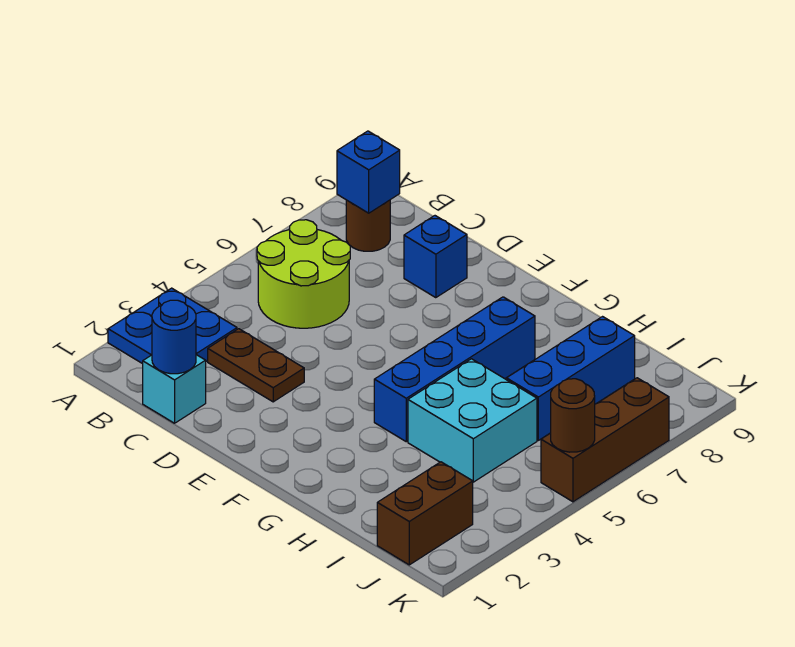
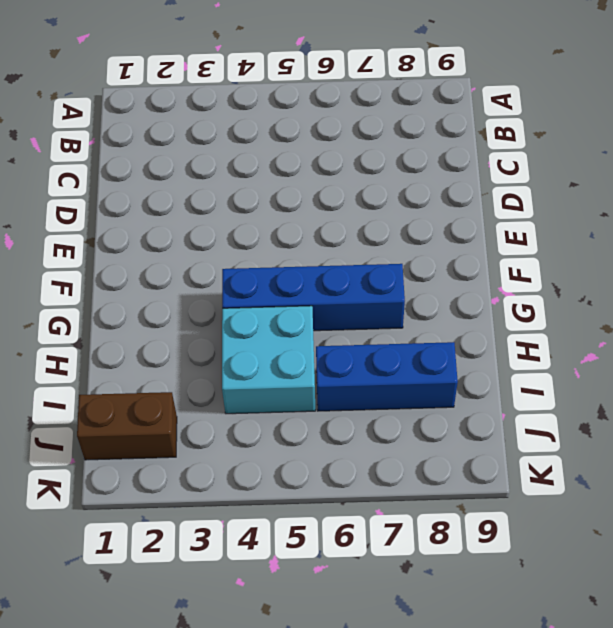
none -> blue plate A2:B3 level 1
none -> lime round brick B5:C6 level 1
none -> brown round brick B8 level 1

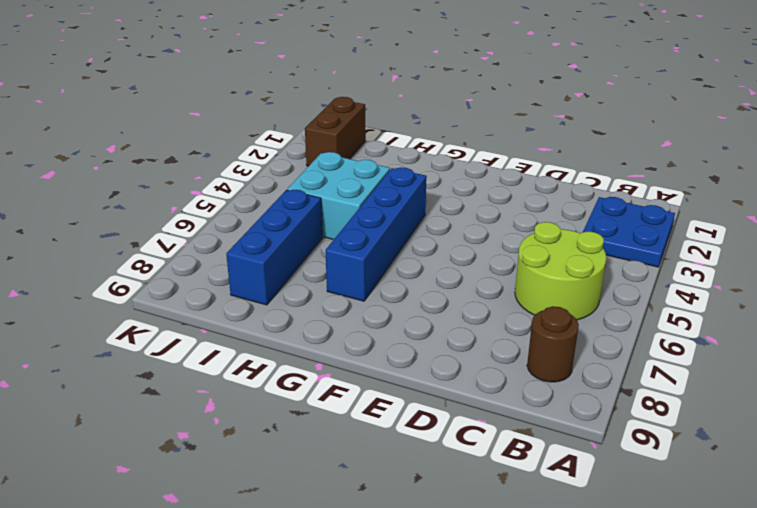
none -> cyan brick C1 level 1
none -> brown plate C3:D3 level 1
none -> blue brick D8 level 1

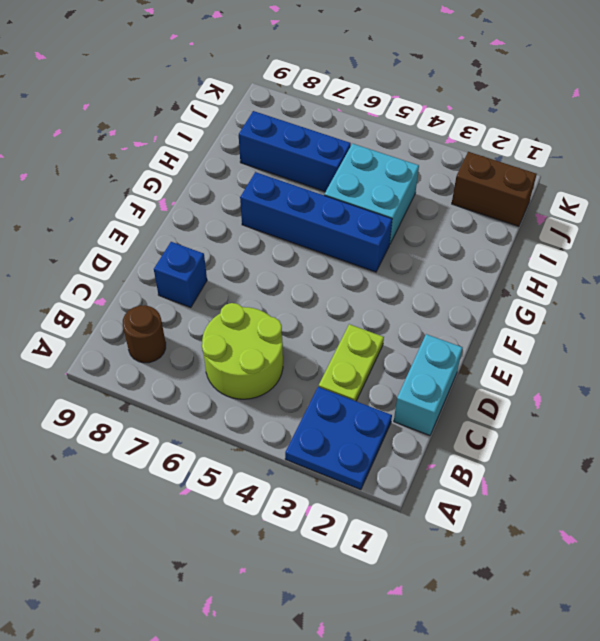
cyan brick C1:D1 level 1 -> cyan brick C1 level 1
lime plate C3:D3 level 1 -> brown plate C3:D3 level 1
none -> brown brick K5:K7 level 1
none -> blue brick B8 level 2
none -> blue round brick C1 level 2

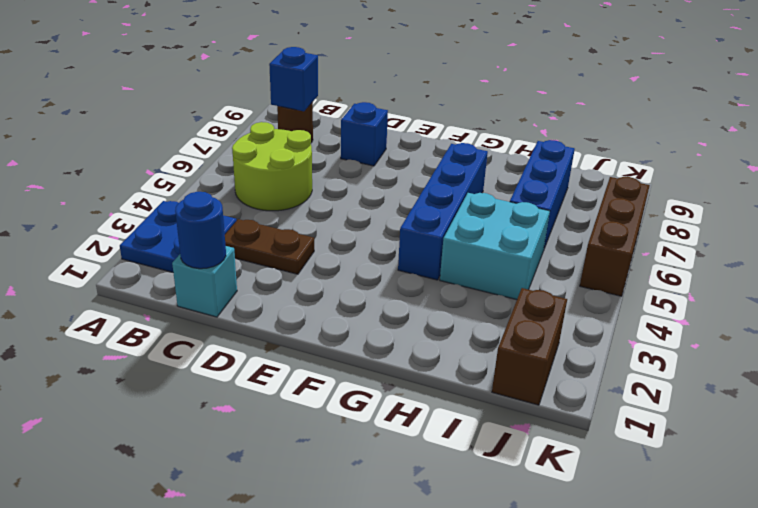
none -> brown round brick K5 level 2

